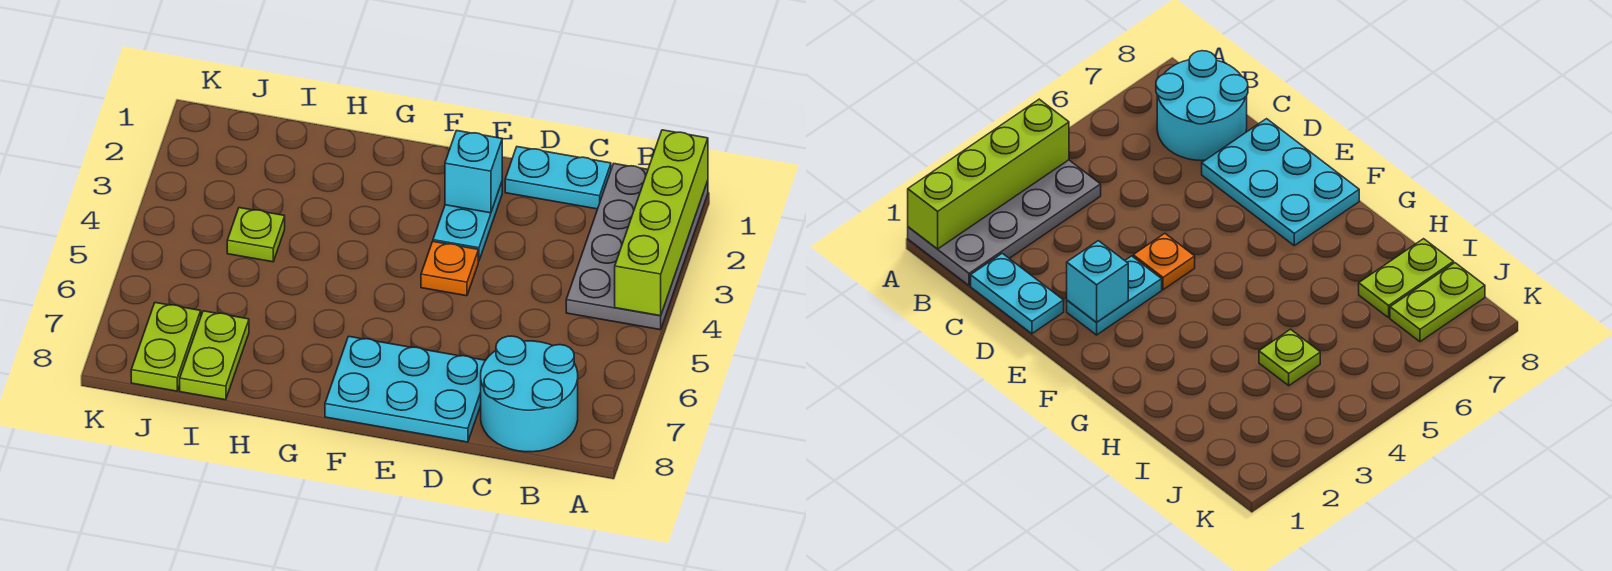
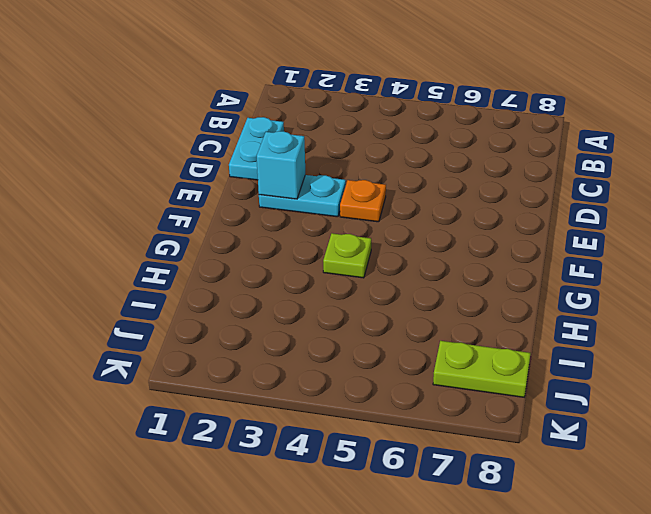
lime plate G4 level 1 -> lime plate I4 level 1
none -> grey plate A1:B4 level 1
none -> cyan round brick B7:C8 level 1

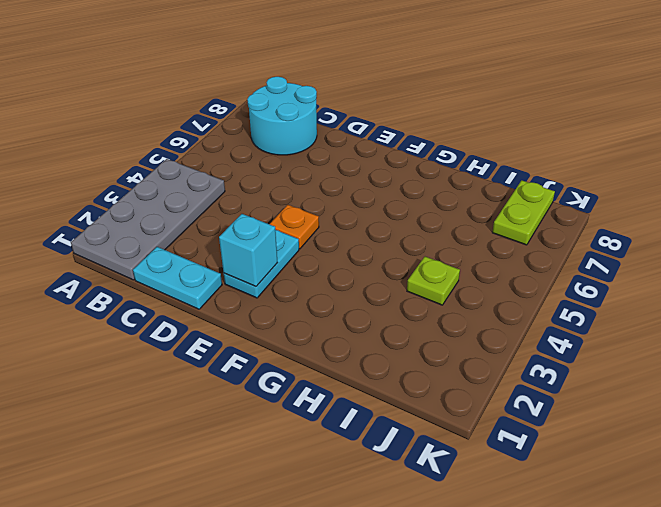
none -> cyan plate D7:F8 level 1
none -> lime plate I7:I8 level 1

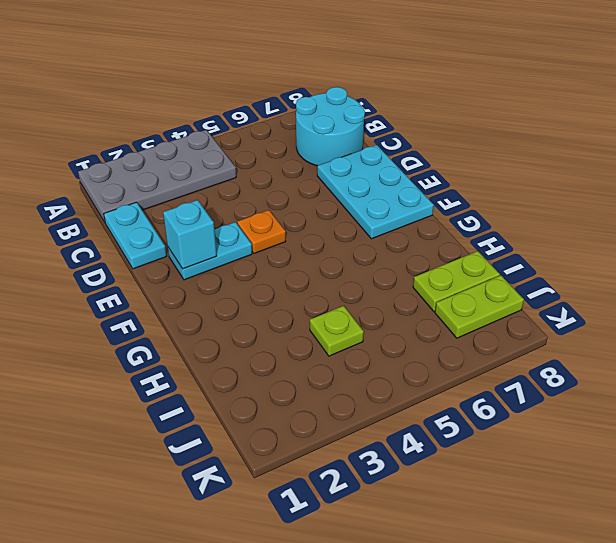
none -> lime brick A1:A4 level 2

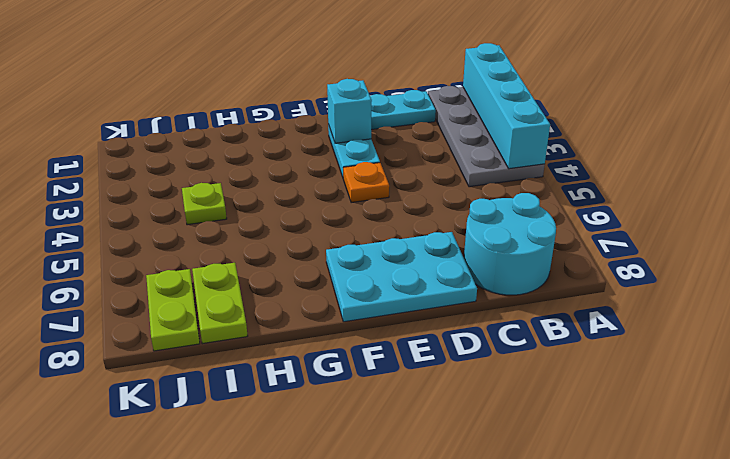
cyan brick A1:A4 level 2 -> lime brick A1:A4 level 2

